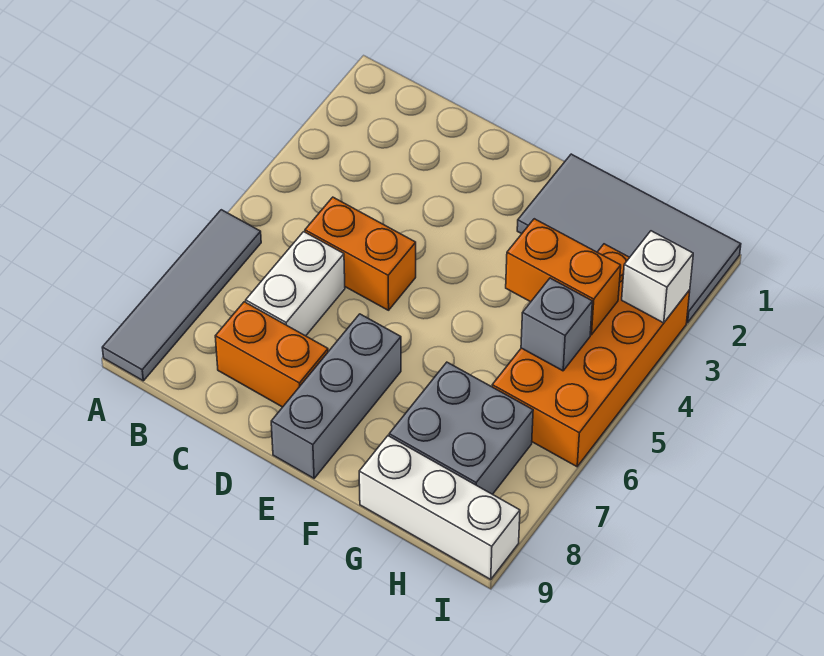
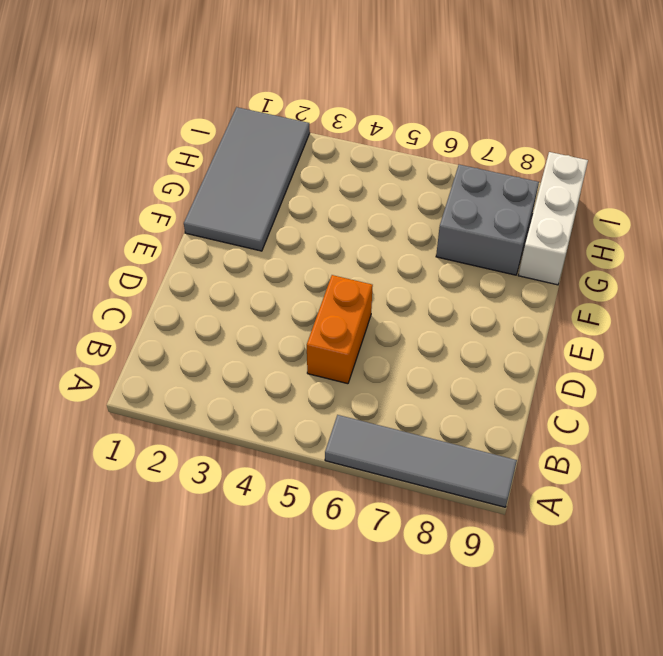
none -> white brick C6:C7 level 1
none -> orange brick C8:D8 level 1
none -> grey brick E7:E9 level 1

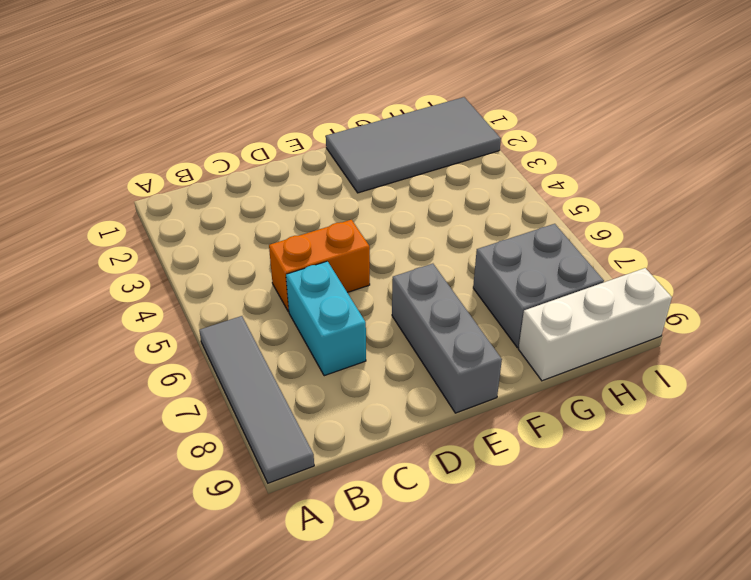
cyan brick C6:C7 level 1 -> white brick C6:C7 level 1
none -> orange brick C8:D8 level 1
none -> orange brick H3:I6 level 1
none -> orange brick G4:H4 level 2

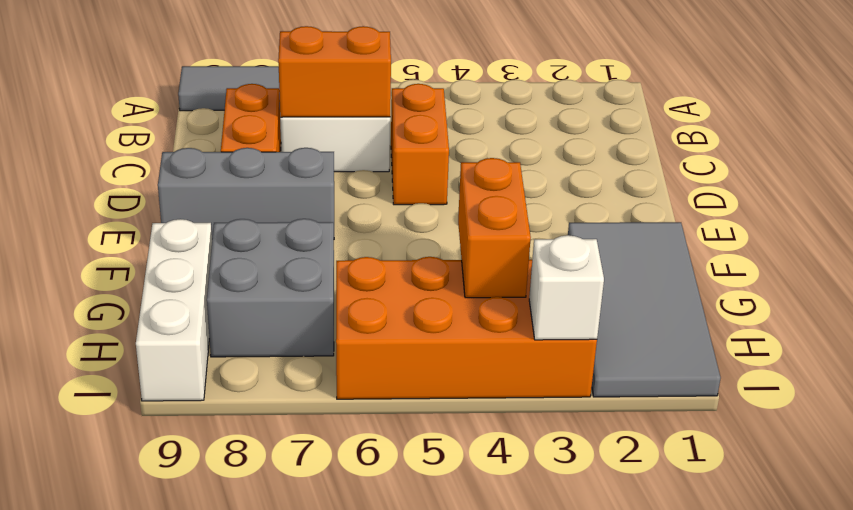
orange brick C6:C7 level 2 -> none
none -> grey brick H5 level 2

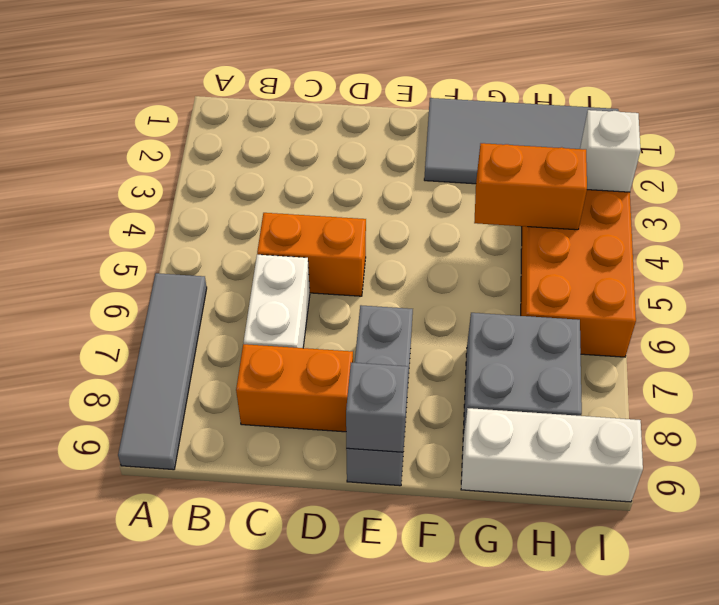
grey brick E9 level 2 -> grey brick H5 level 2

